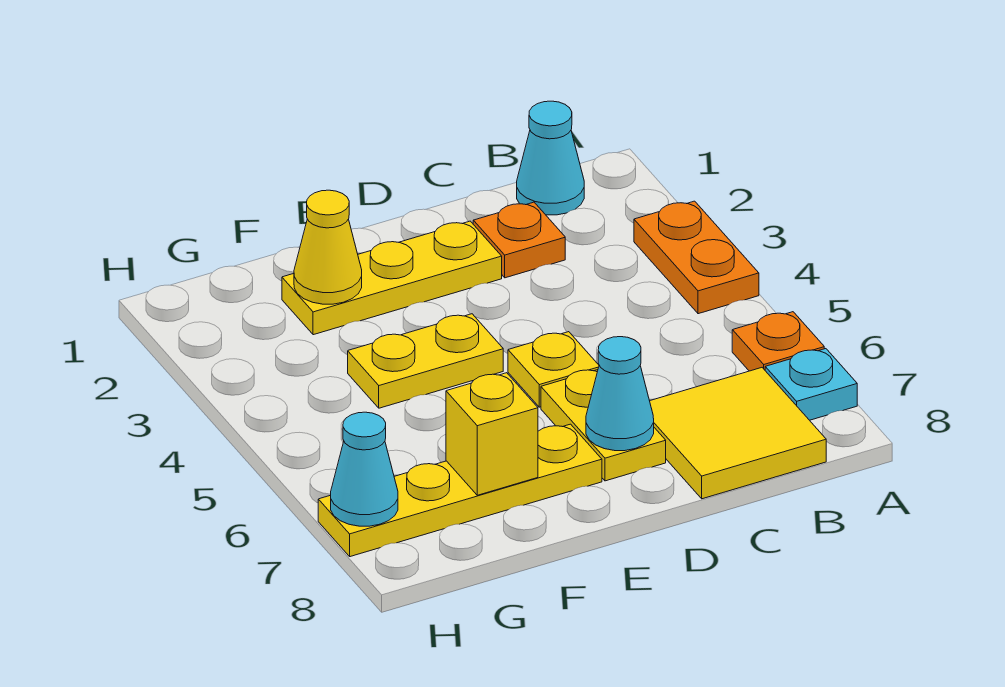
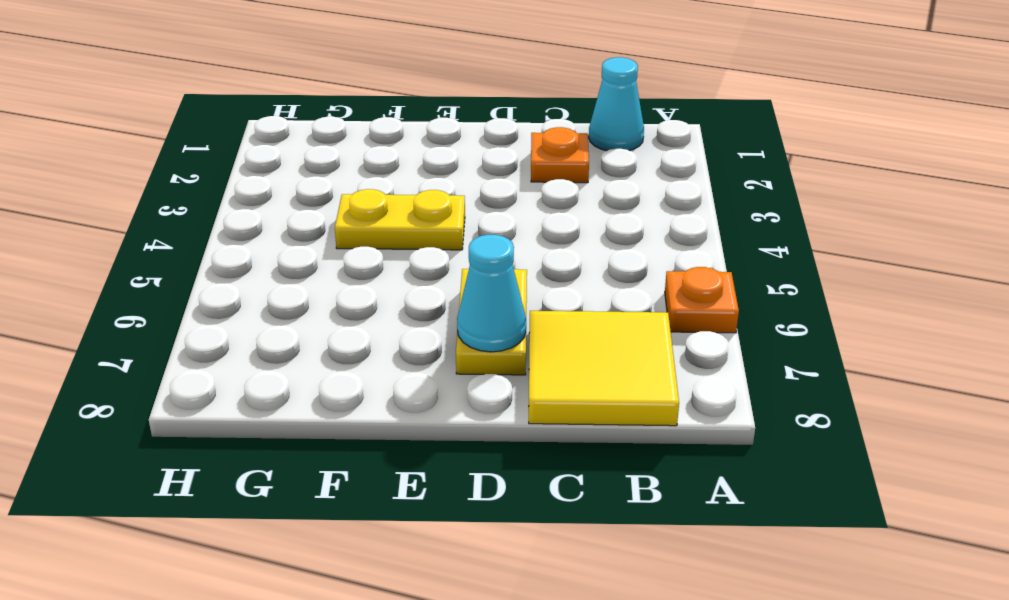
none -> orange plate A3:A4 level 1
none -> cyan plate A7 level 1
none -> yellow plate D2:F2 level 1

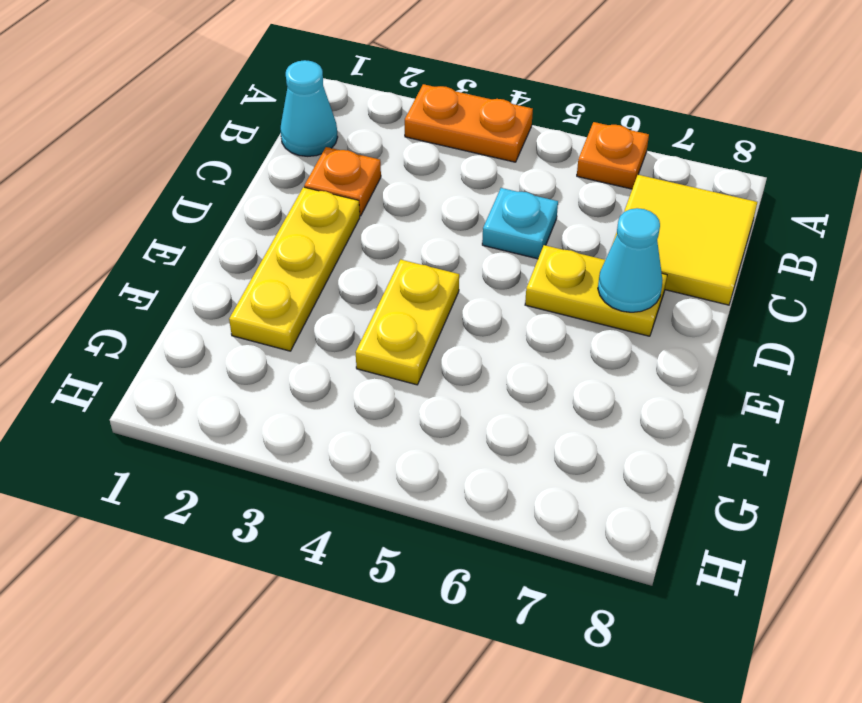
cyan plate C5 level 1 -> cyan plate A7 level 1
none -> yellow plate D5 level 1
none -> yellow plate E7:H7 level 1
none -> yellow cone F2 level 2

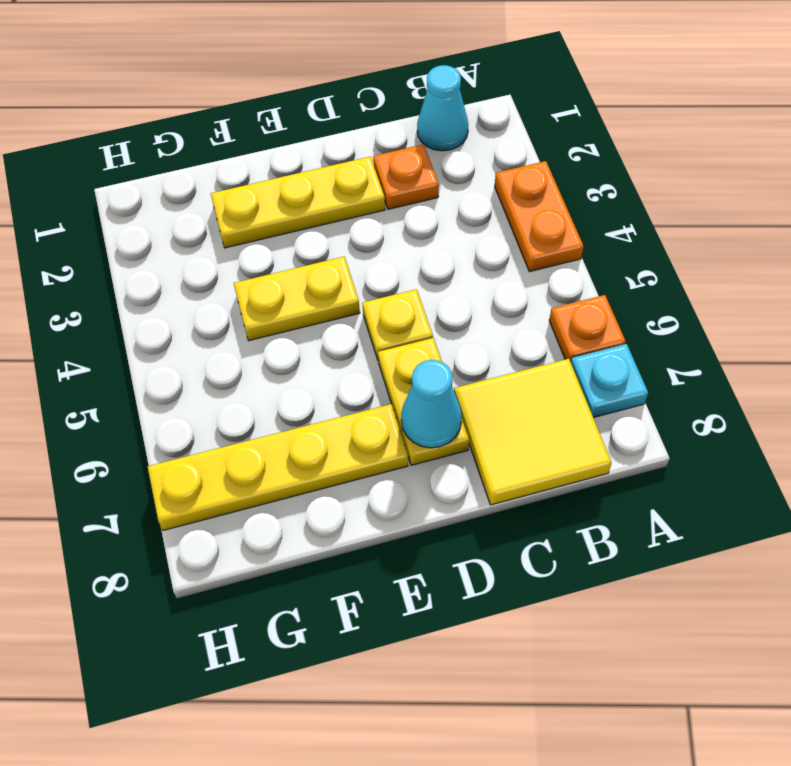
none -> yellow cone F2 level 2
none -> yellow brick F7 level 2
none -> cyan cone H7 level 2

